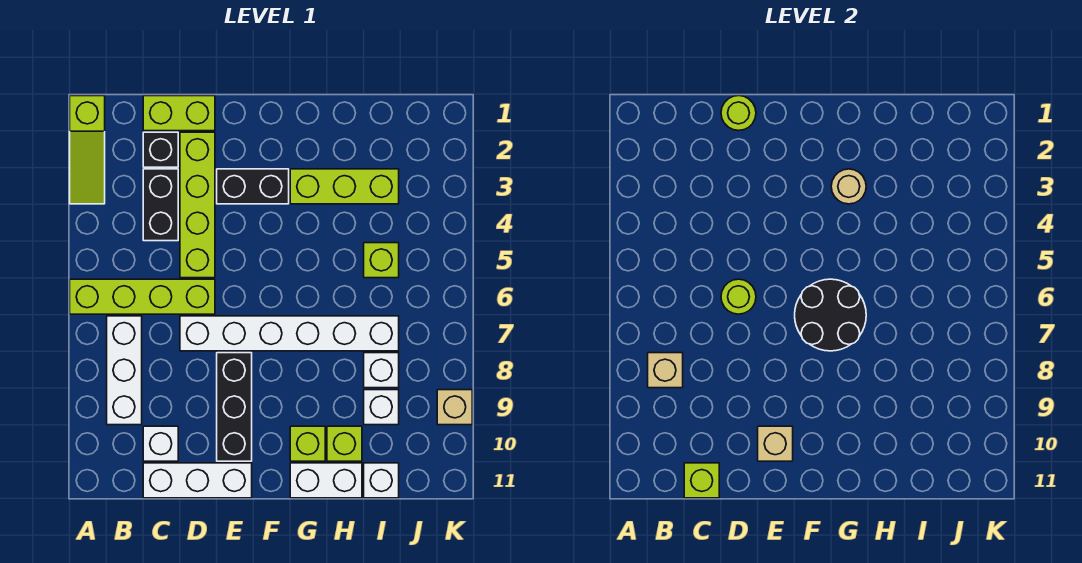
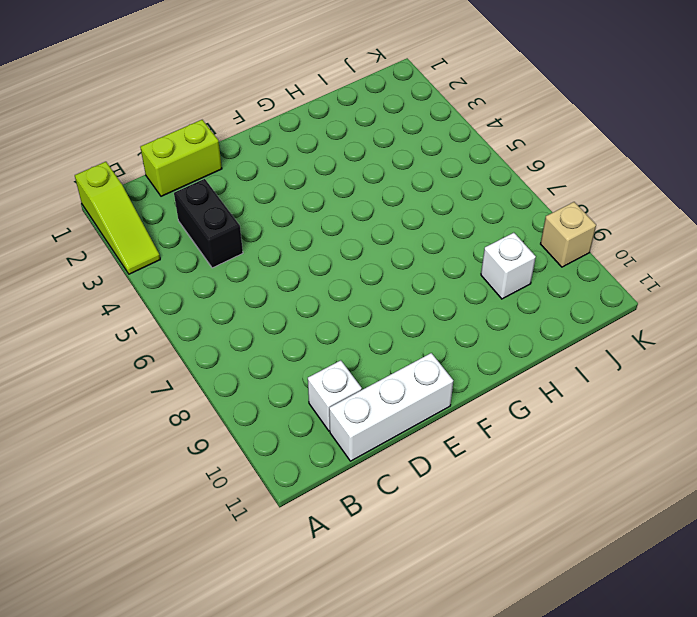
none -> lime brick A6:D6 level 1
none -> white brick B7:B9 level 1
none -> black brick C2 level 1

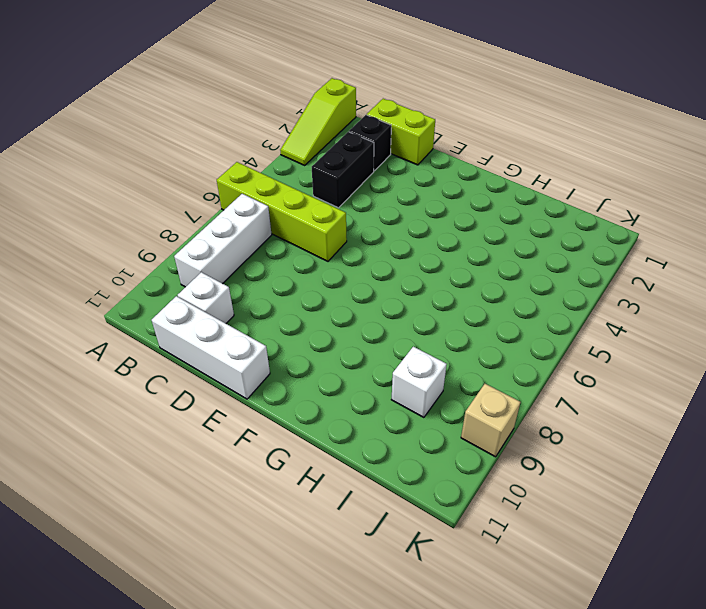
none -> lime brick D2:D5 level 1
none -> white brick D7:I7 level 1
none -> black brick E3:F3 level 1

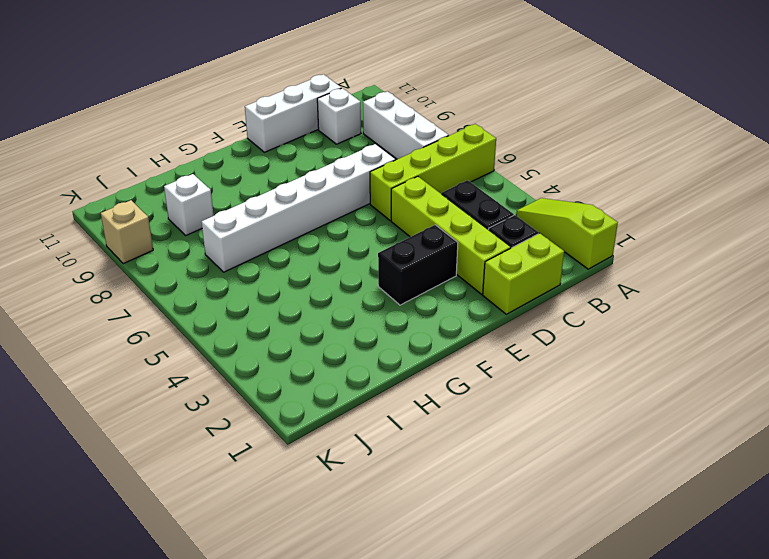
none -> black brick E8:E10 level 1
none -> lime brick G3:I3 level 1
none -> lime brick G10 level 1

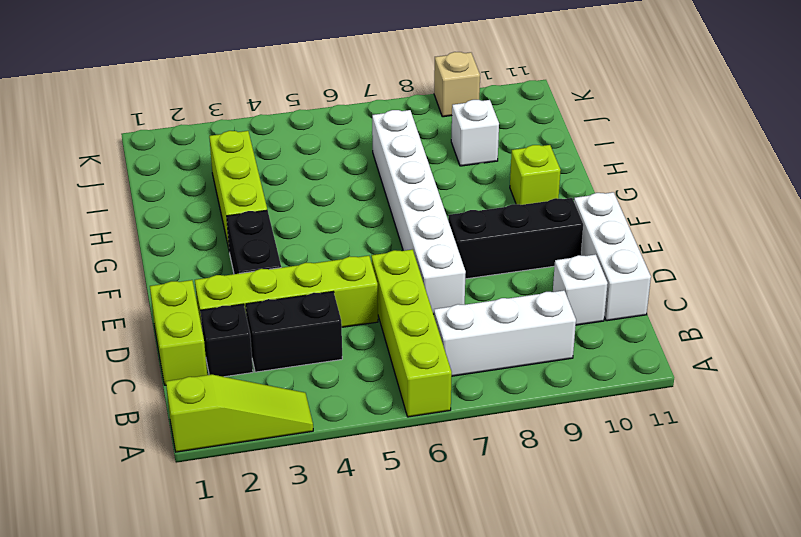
none -> white brick G11:H11 level 1
none -> lime brick H10 level 1
none -> lime brick I5 level 1

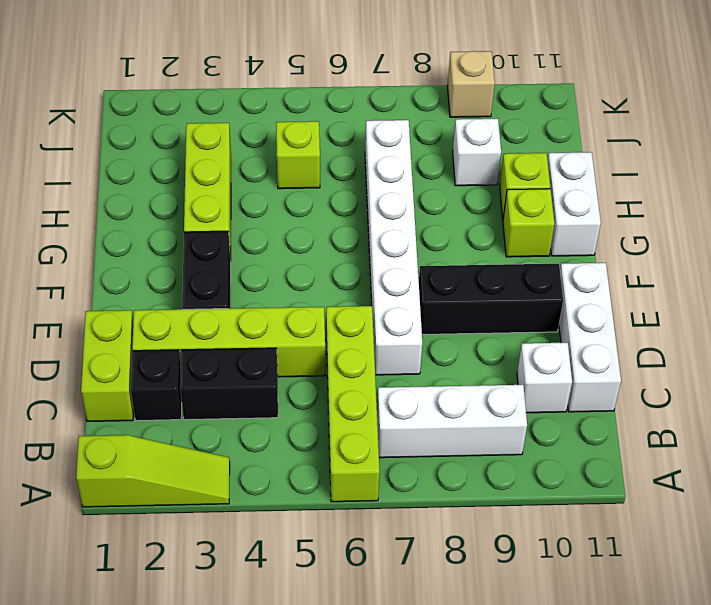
none -> white brick I8 level 1
none -> white brick I11 level 1
none -> tan brick B8 level 2

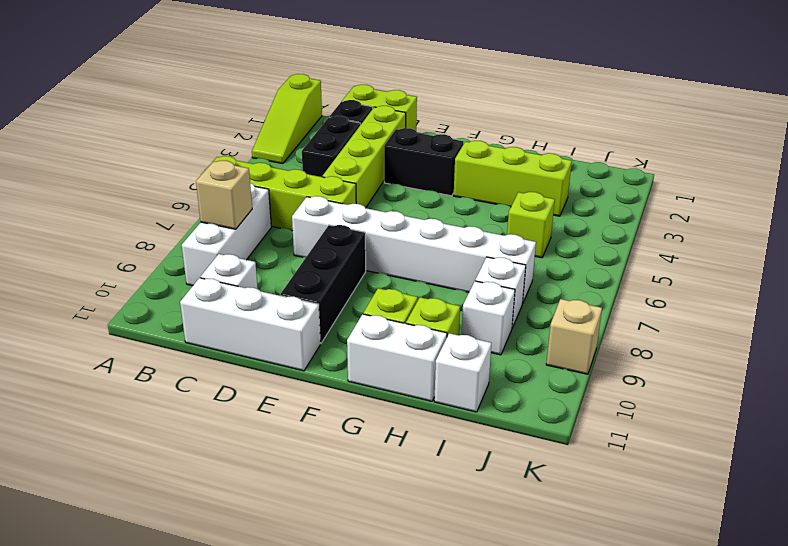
none -> lime brick C11 level 2
none -> lime round brick D1 level 2
none -> lime round brick D6 level 2

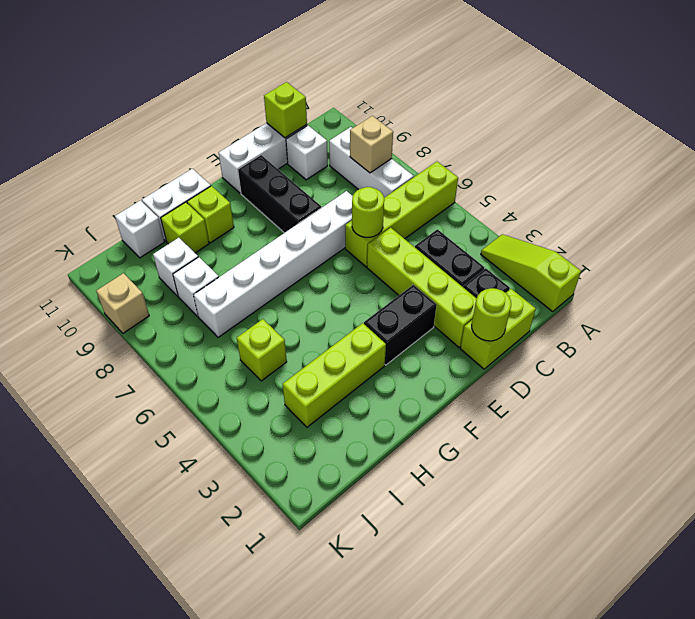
none -> tan brick E10 level 2
none -> black round brick F6:G7 level 2
none -> tan round brick G3 level 2

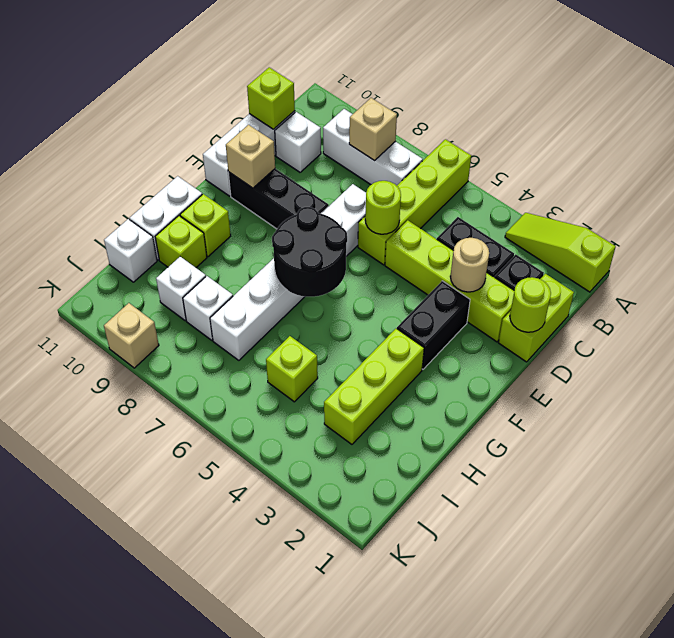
tan round brick D3 level 2 -> tan round brick G3 level 2

